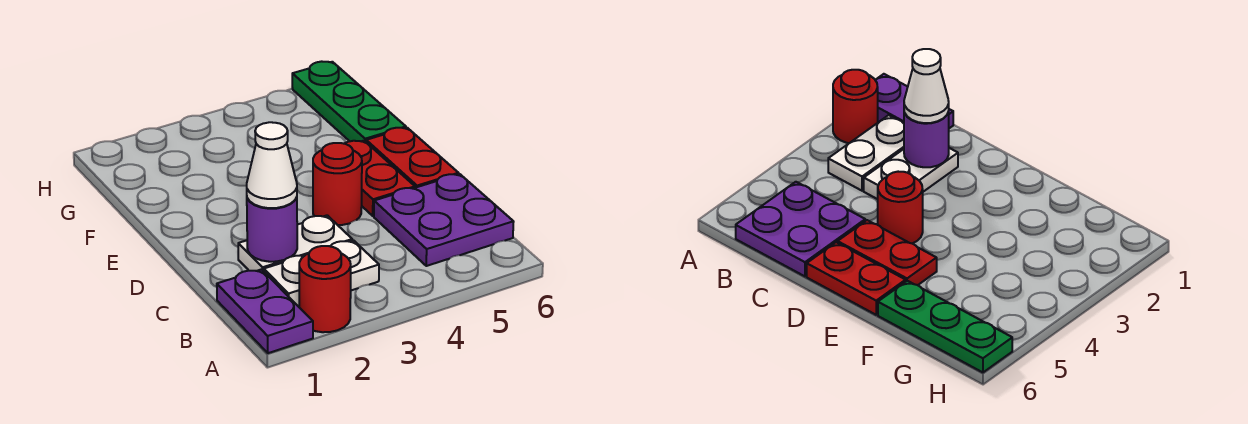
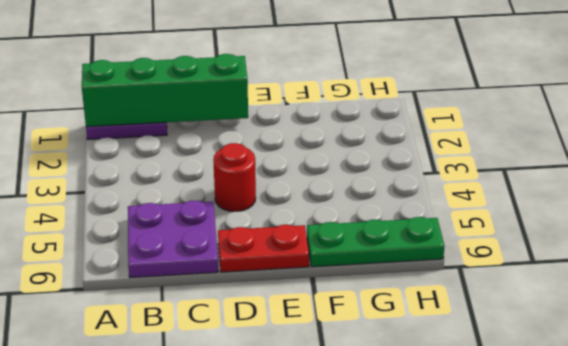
green brick A1:D1 level 2 -> none
none -> red round brick A2 level 1
none -> white plate B2:B3 level 1

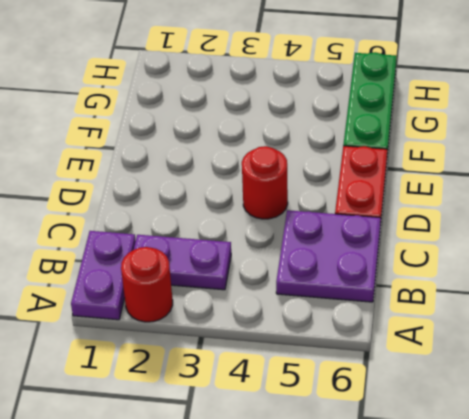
purple plate B2:B3 level 1 -> white plate B2:B3 level 1
none -> white plate C2:C3 level 1
none -> red plate D5:E5 level 1

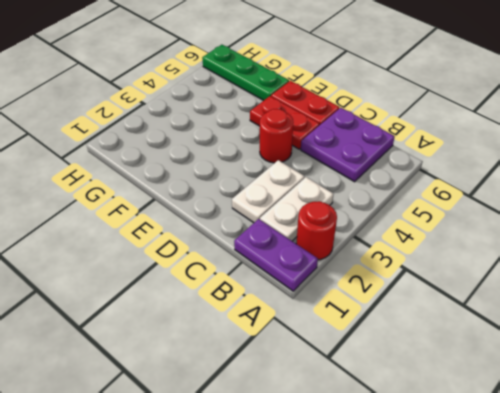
none -> purple round brick C2 level 2
none -> white cone C2 level 3

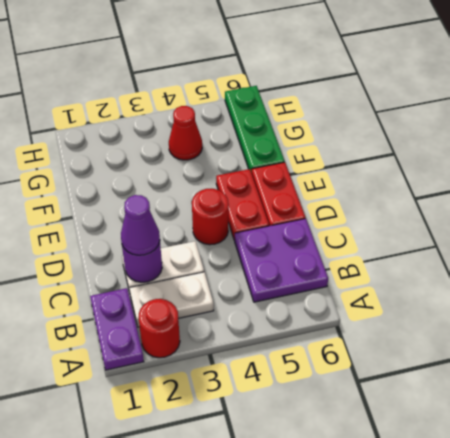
purple cone C2 level 3 -> white cone C2 level 3
red cone G4 level 1 -> none

